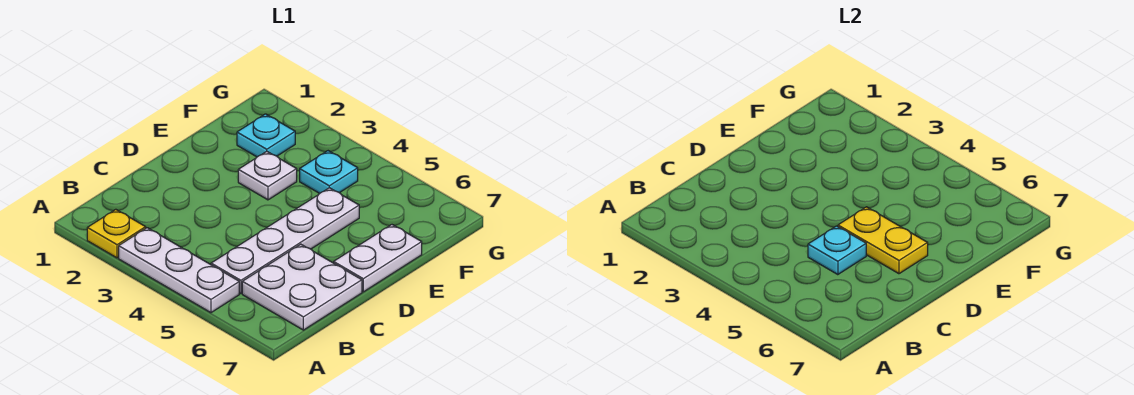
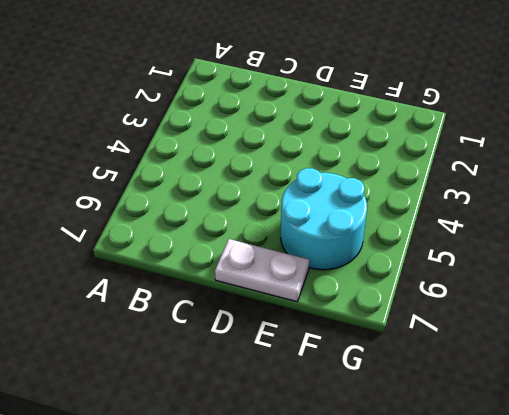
cyan round brick E5:F6 level 1 -> white plate B5:E5 level 1
none -> yellow plate A2 level 1
none -> white plate A3:A5 level 1

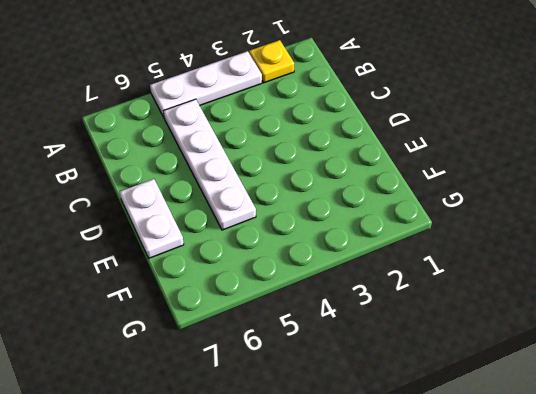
none -> white plate B6:C7 level 1
none -> white plate E3 level 1

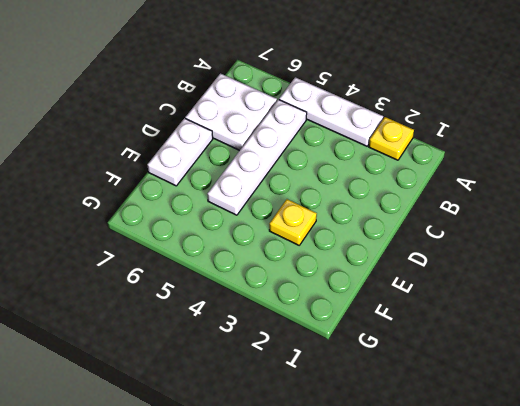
yellow plate E3 level 1 -> white plate E3 level 1
none -> cyan plate F2 level 1
none -> cyan plate F4 level 1

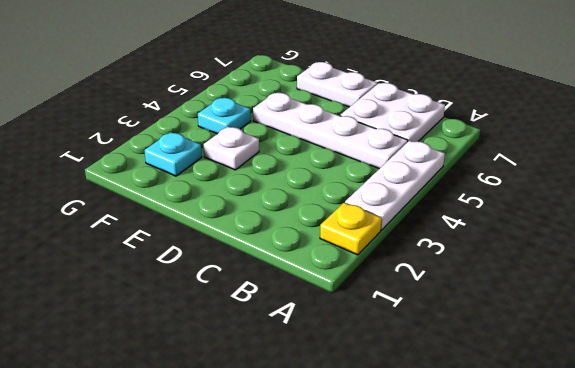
none -> cyan plate C5 level 2
none -> yellow plate D5:D6 level 2

